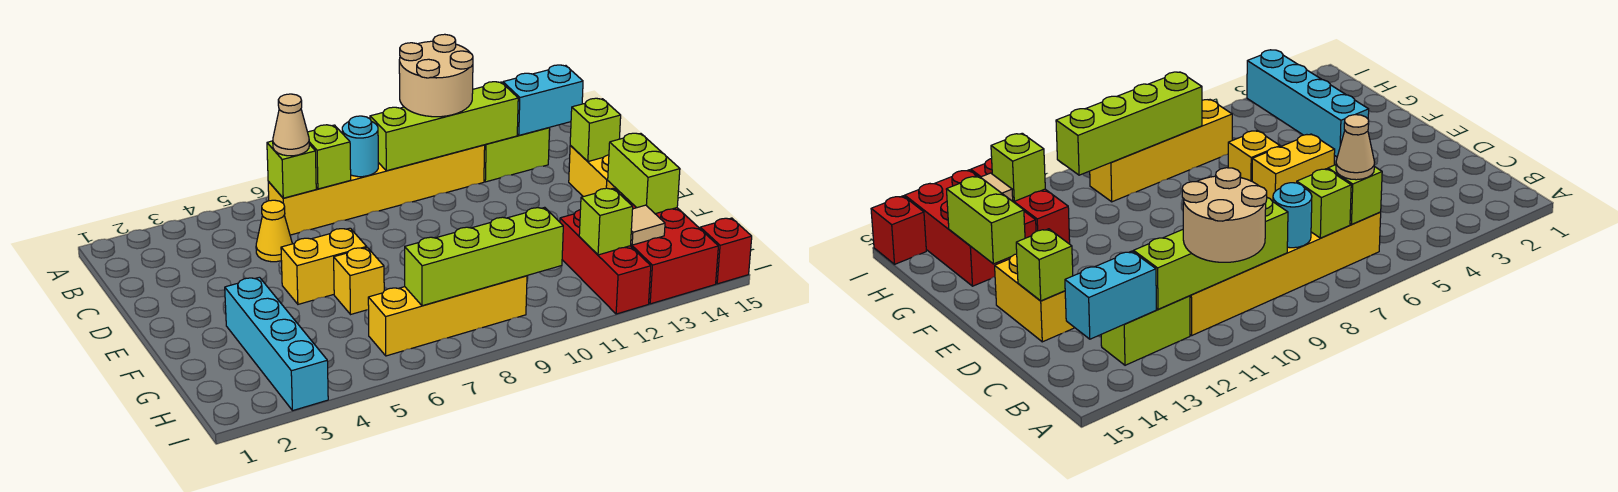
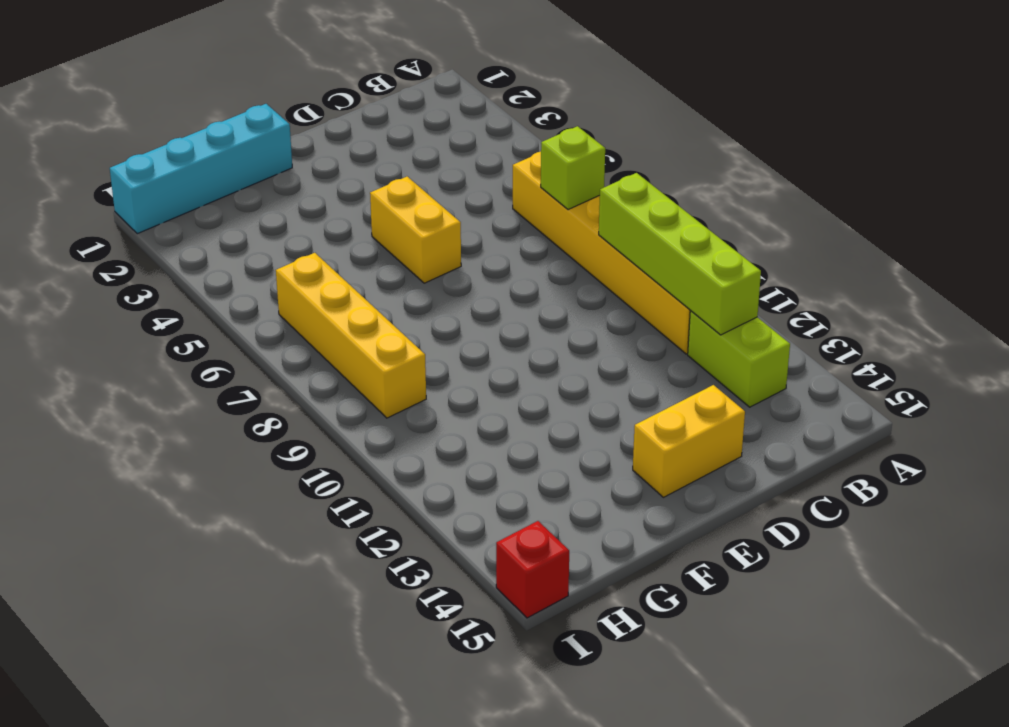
cyan brick F1:I1 level 1 -> cyan brick F3:I3 level 1
none -> yellow cone C5 level 1
none -> yellow brick F6 level 1
none -> red brick G12:I12 level 1

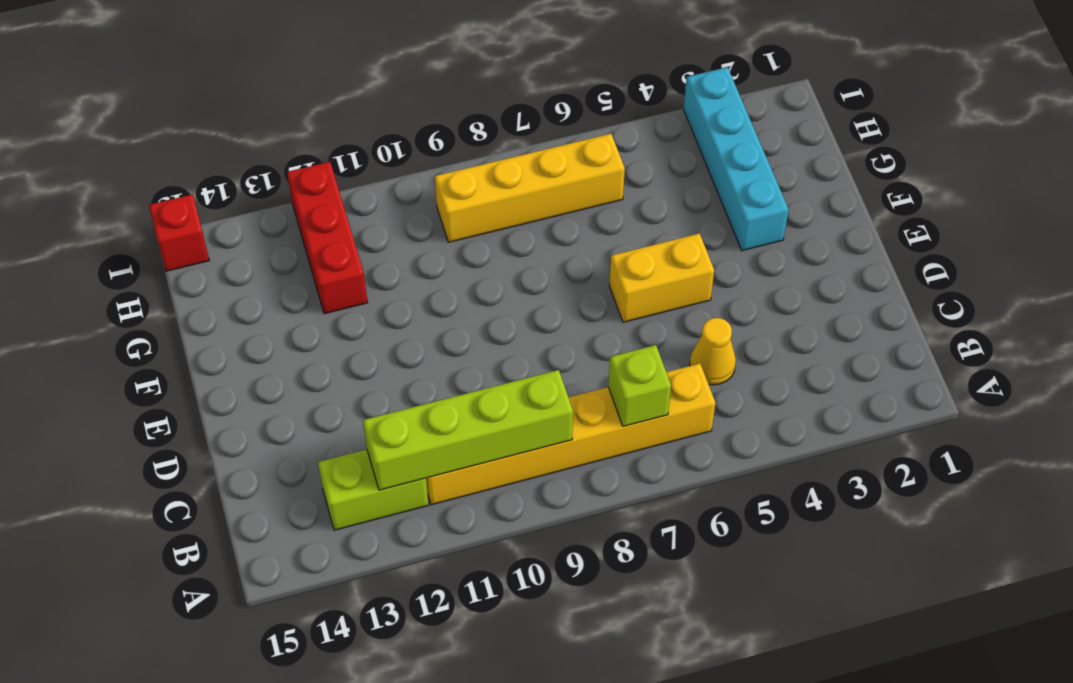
none -> yellow brick D14:E14 level 1
none -> yellow brick F6 level 1
none -> red brick G13:I14 level 1

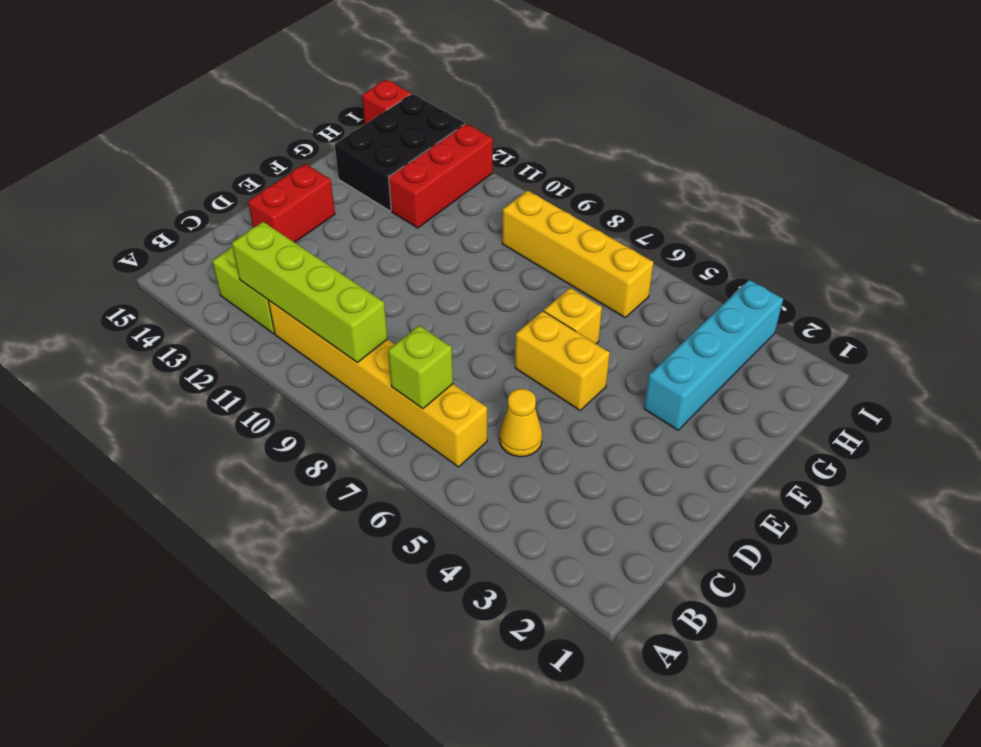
red brick D14:E14 level 1 -> yellow brick D14:E14 level 1
black brick G13:I14 level 1 -> red brick G13:I14 level 1
none -> lime brick B6 level 2
none -> cyan round brick B8 level 2
none -> cyan brick B13:B14 level 2

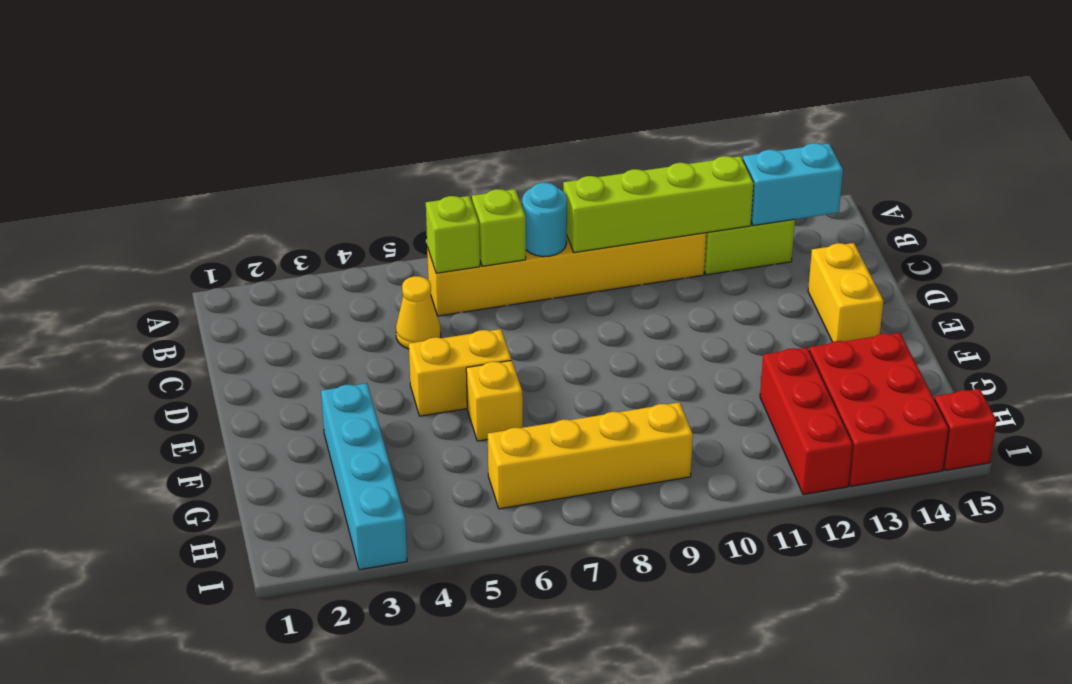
none -> lime brick D14 level 2
none -> lime brick F14:G14 level 2
none -> lime brick H7:H10 level 2

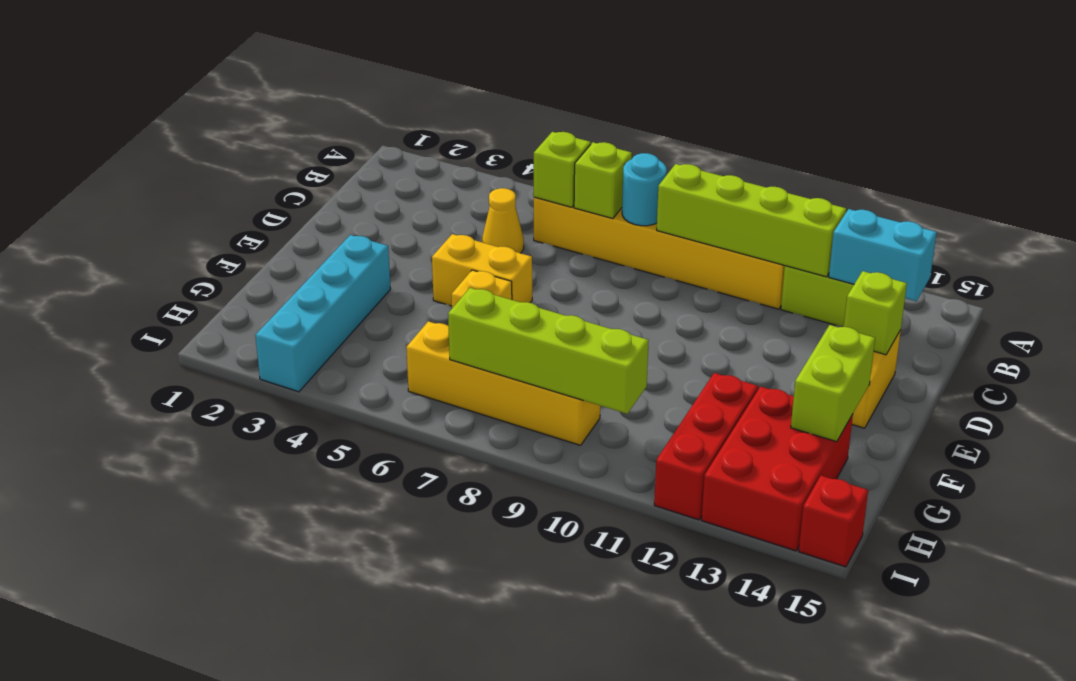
none -> lime brick H12 level 2
none -> tan tile H13 level 2
none -> tan round brick A10:B11 level 3

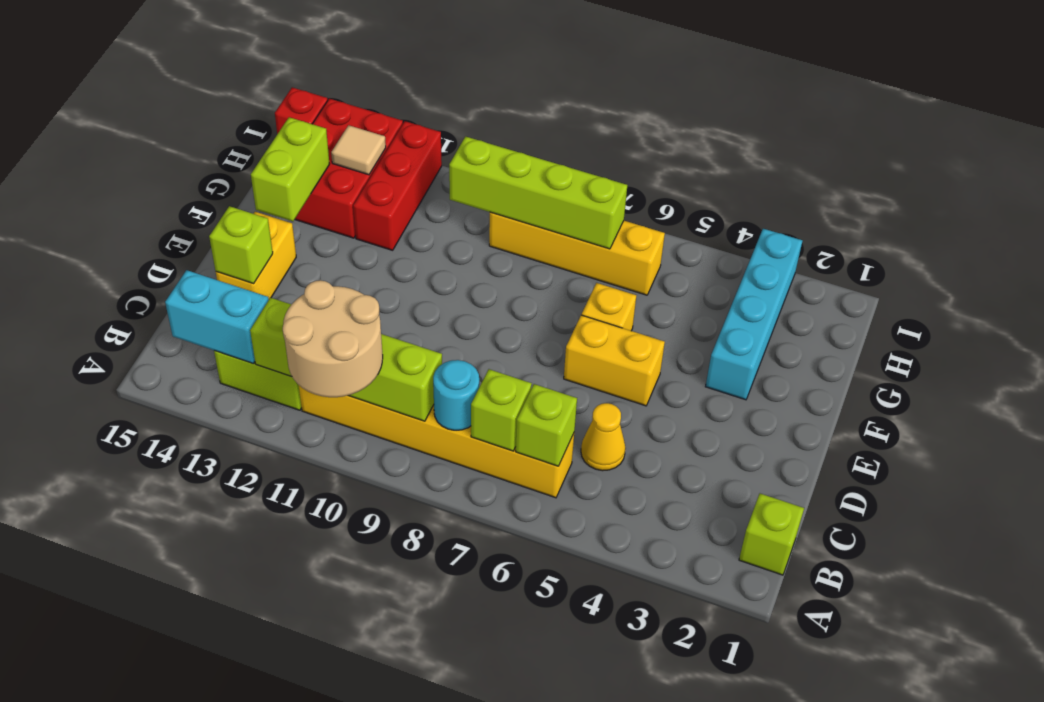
lime brick B1 level 1 -> lime brick H12 level 2
none -> tan cone B6 level 3

